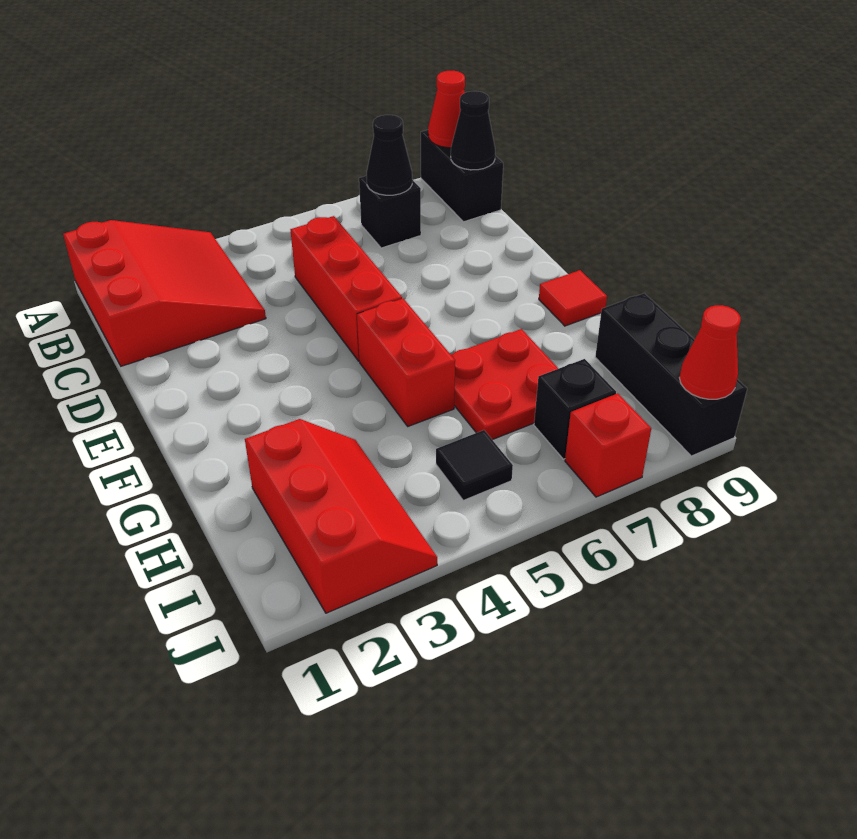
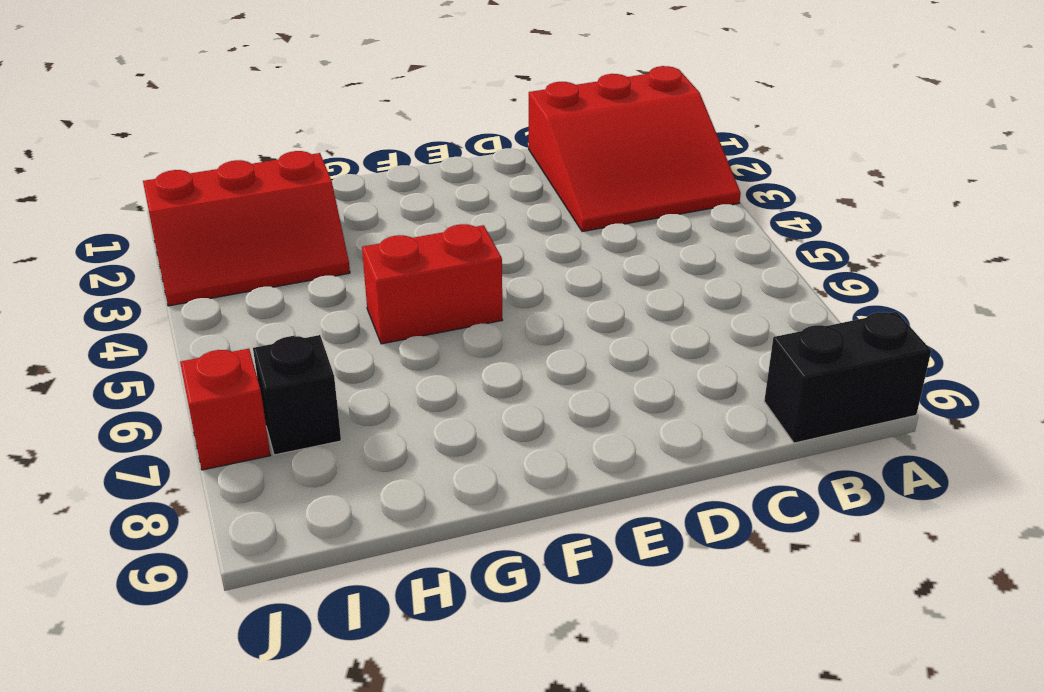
none -> black brick B7 level 1
none -> red brick C5:E5 level 1
none -> red tile F9 level 1

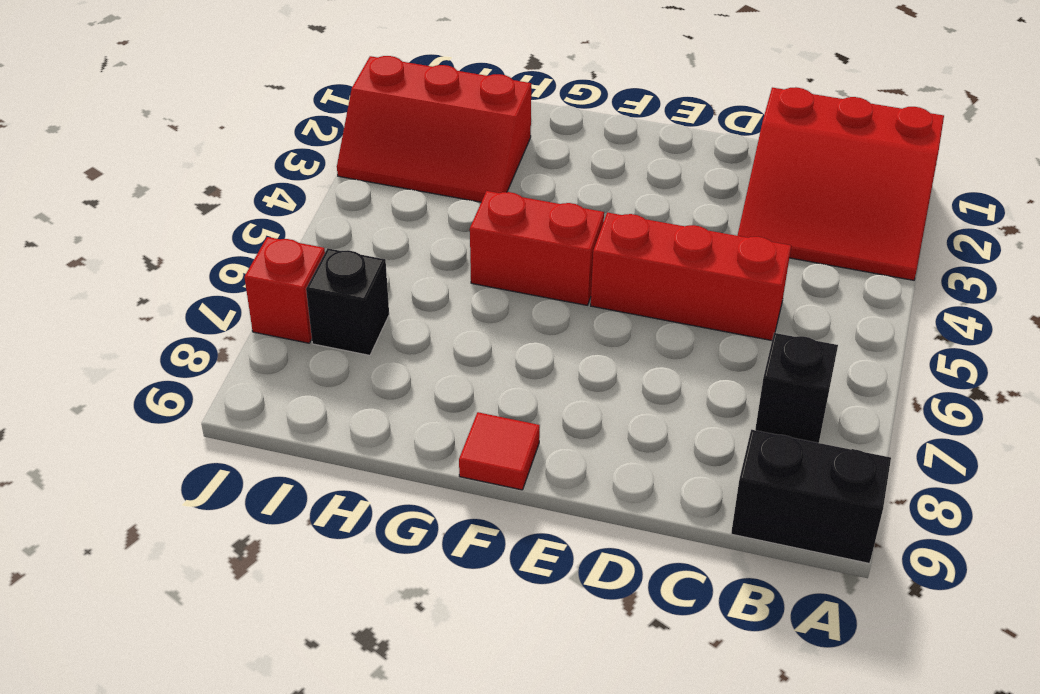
none -> red plate G6:H7 level 1
none -> black brick H9:J9 level 1
none -> black tile I5 level 1

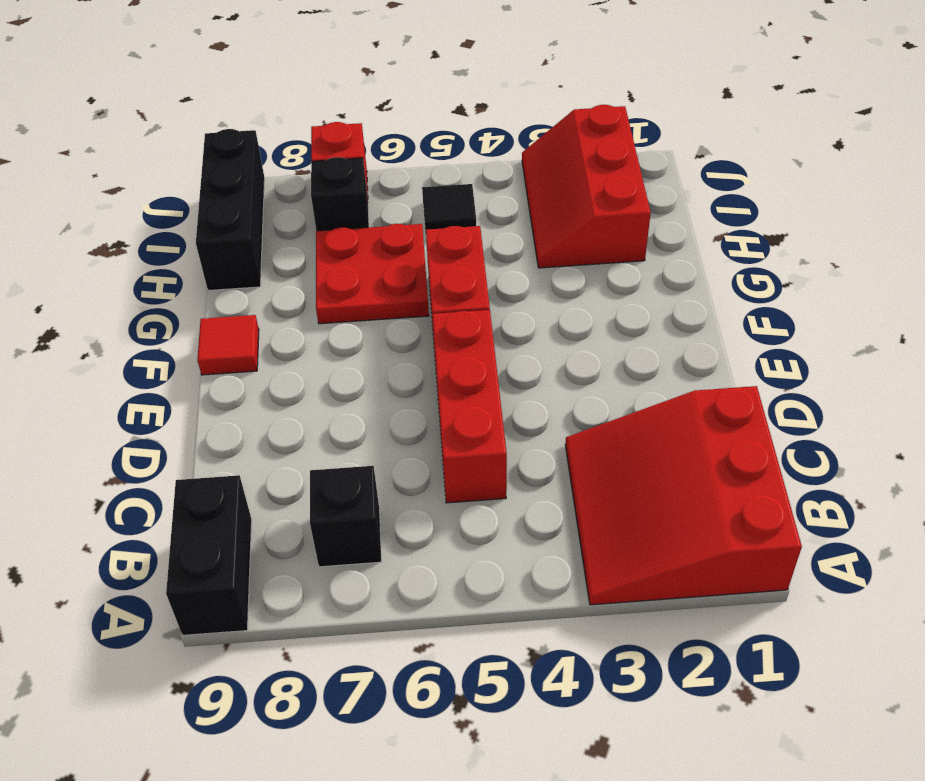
none -> red cone A9 level 2
none -> black cone B7 level 2
none -> black cone B9 level 2

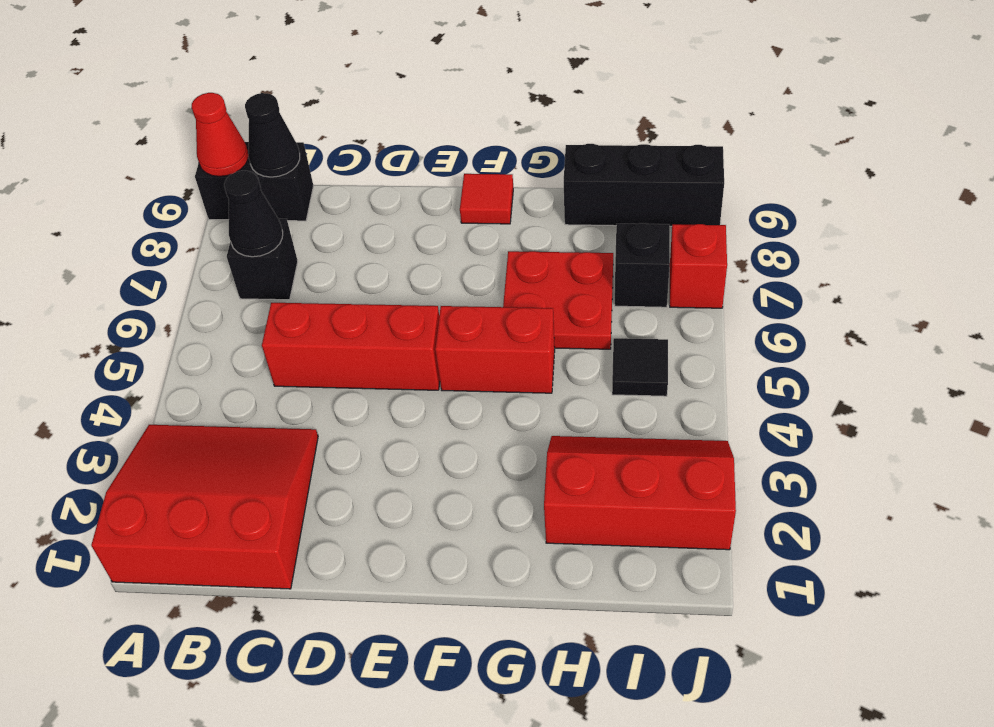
none -> red cone J9 level 2

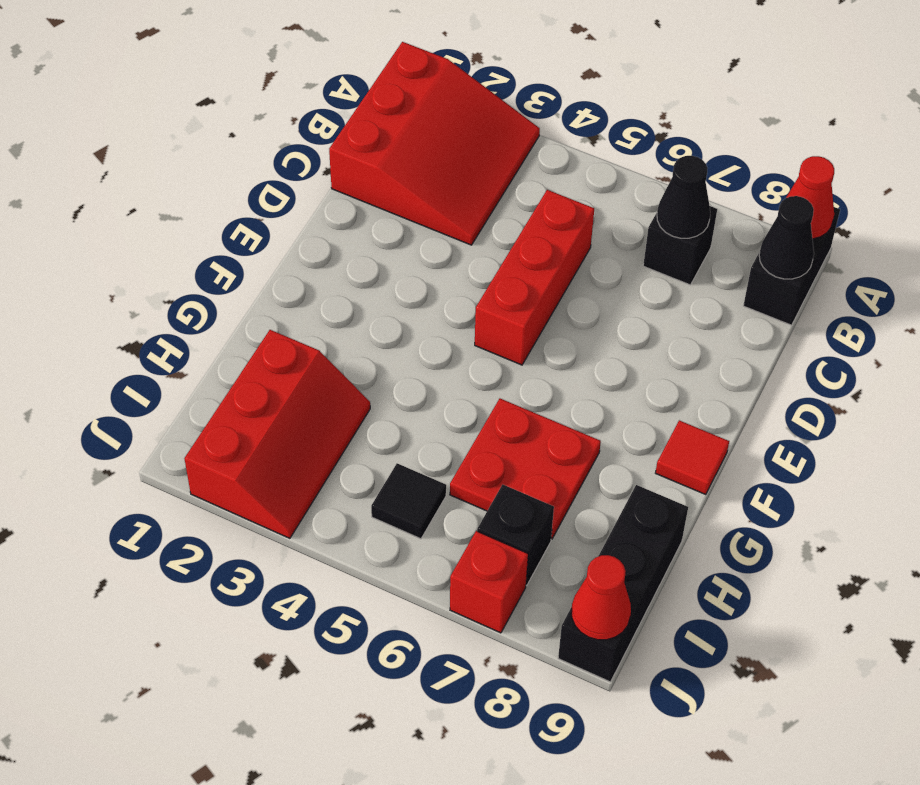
none -> red brick F5:G5 level 1

